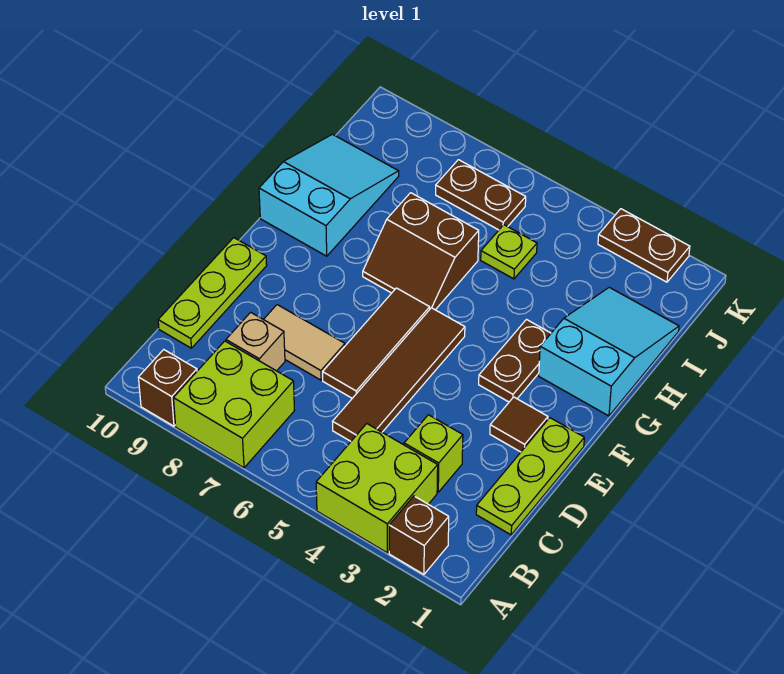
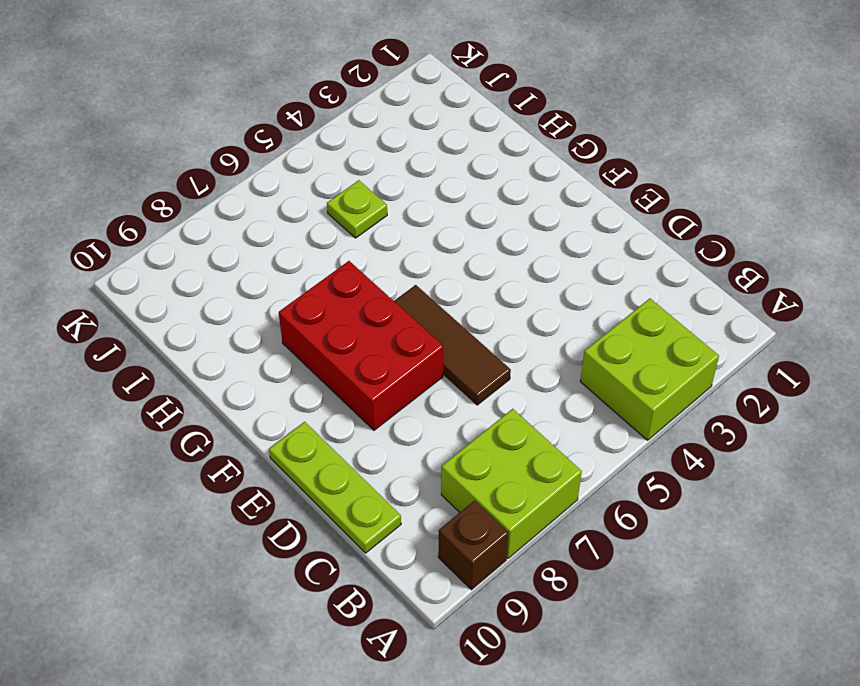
red brick E7:G8 level 1 -> brown slope G6:H7 level 1 top H
none -> brown brick A2 level 1
none -> lime plate C1:E1 level 1
none -> lime brick C3 level 1

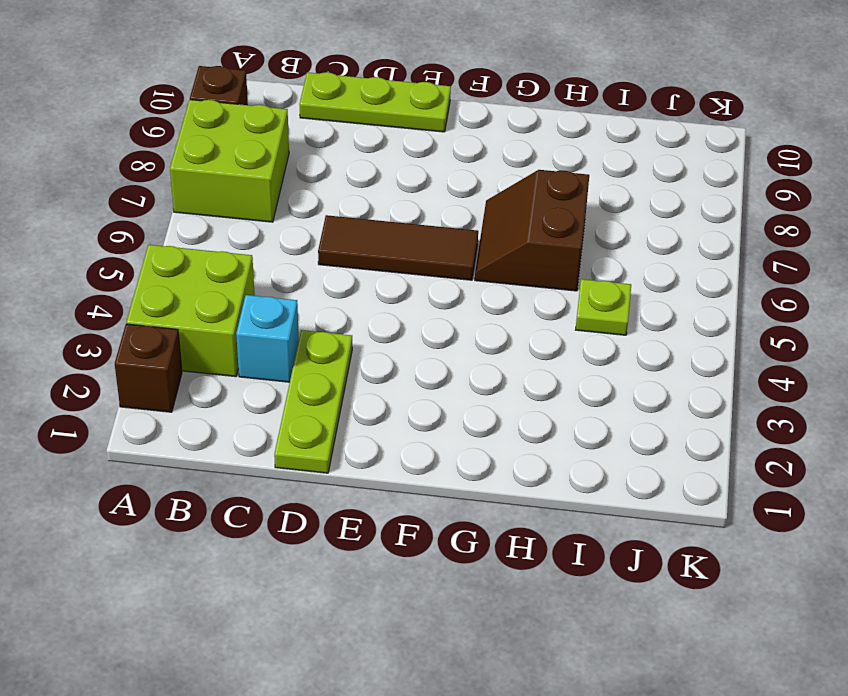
cyan brick C3 level 1 -> lime brick C3 level 1
lime plate D1:D3 level 1 -> lime plate C1:E1 level 1
none -> brown tile C5:F5 level 1
none -> tan brick C8 level 1
none -> tan tile D7:D8 level 1

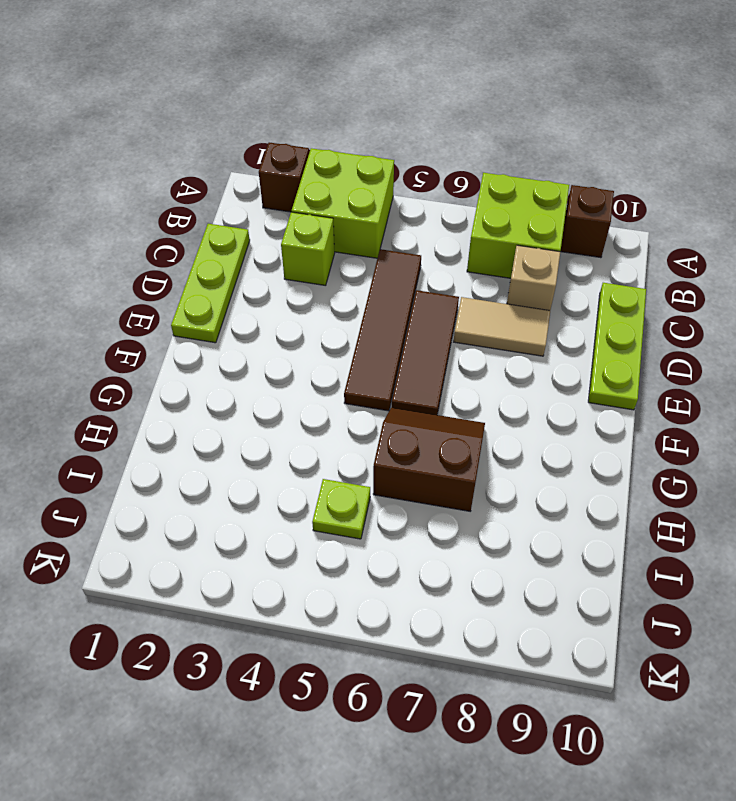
none -> brown tile E2 level 1
none -> brown plate F3:G3 level 1
none -> cyan slope G1:I2 level 1 top G

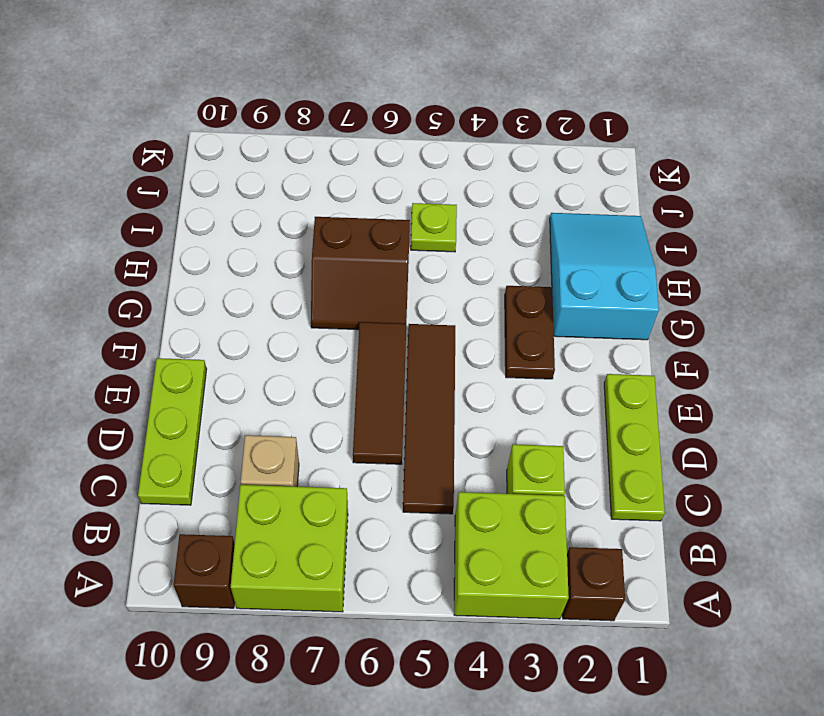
none -> tan tile D7:D8 level 1
none -> brown tile E2 level 1
none -> cyan slope G9:I10 level 1 top G

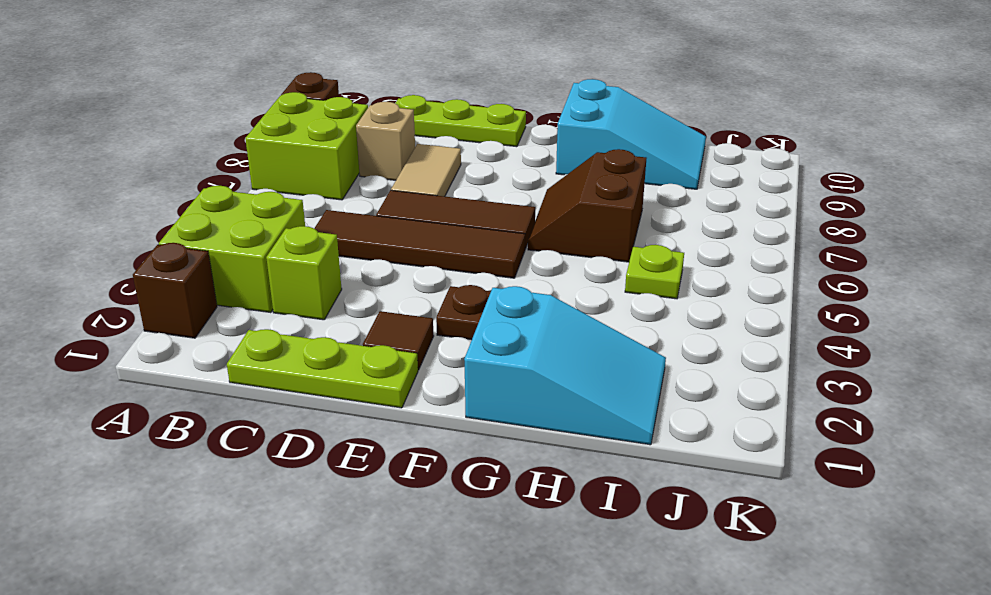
none -> brown plate J6:J7 level 1
none -> brown plate K2:K3 level 1

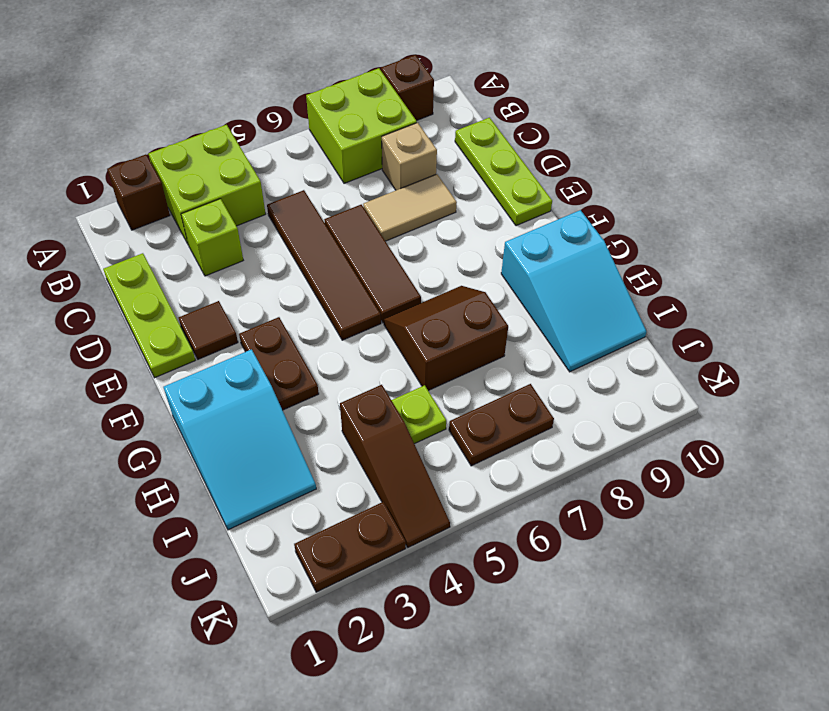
brown slope I4:K4 level 1 top I -> none

